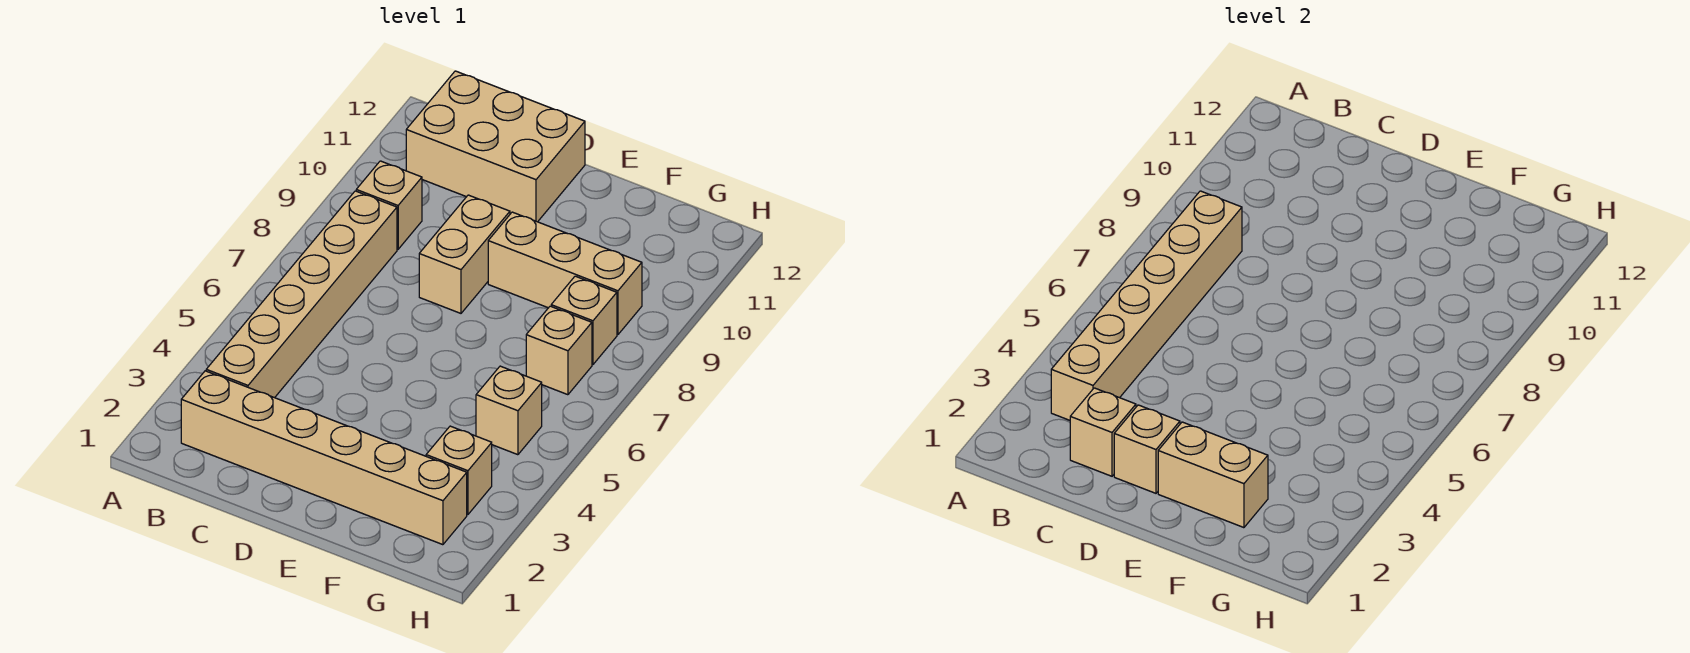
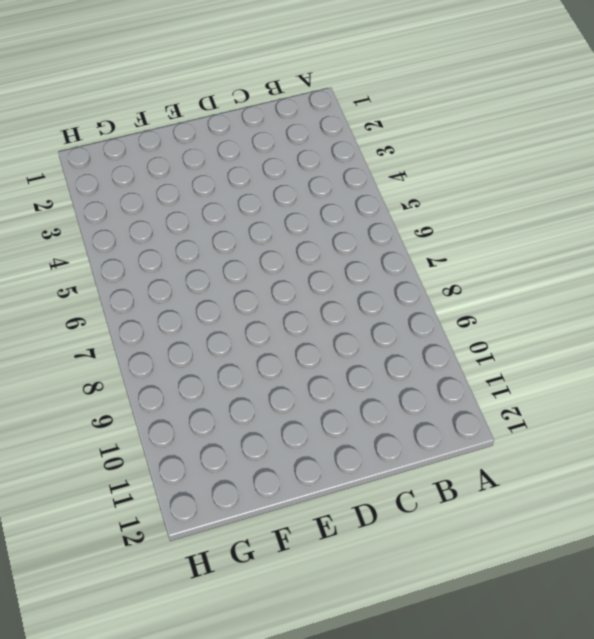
none -> tan brick B2:G2 level 1
none -> tan brick B3:B8 level 1
none -> tan brick B9 level 1

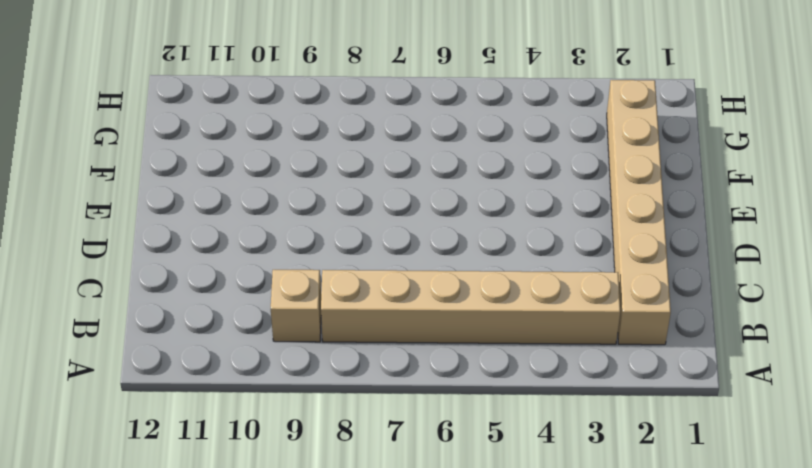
none -> tan brick B11:D12 level 1
none -> tan brick D8:D9 level 1
none -> tan brick E9:G9 level 1

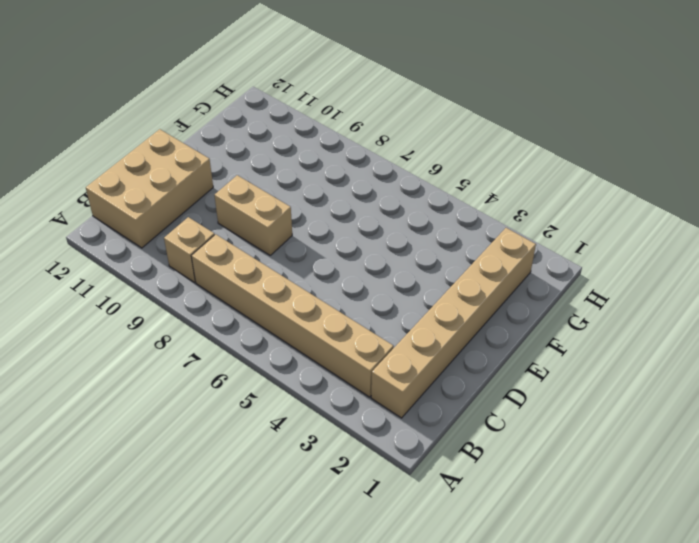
none -> tan brick E9:G9 level 1
none -> tan brick G3 level 1
none -> tan brick G5 level 1

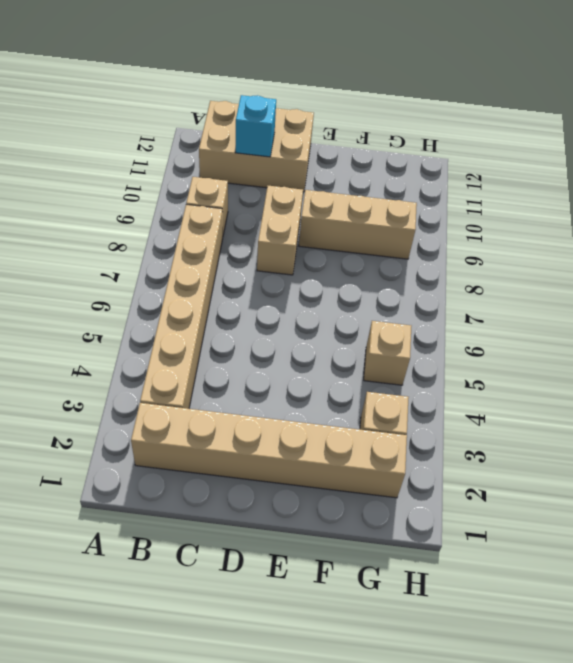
cyan brick C11 level 2 -> none
none -> tan brick G7 level 1
none -> tan brick G8 level 1
none -> tan brick B3:B8 level 2

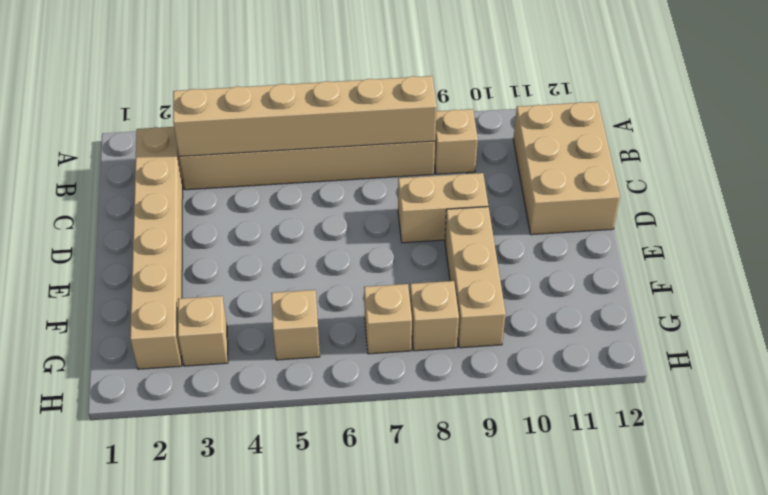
none -> tan brick C2 level 2
none -> tan brick D2 level 2
none -> tan brick E2:F2 level 2

